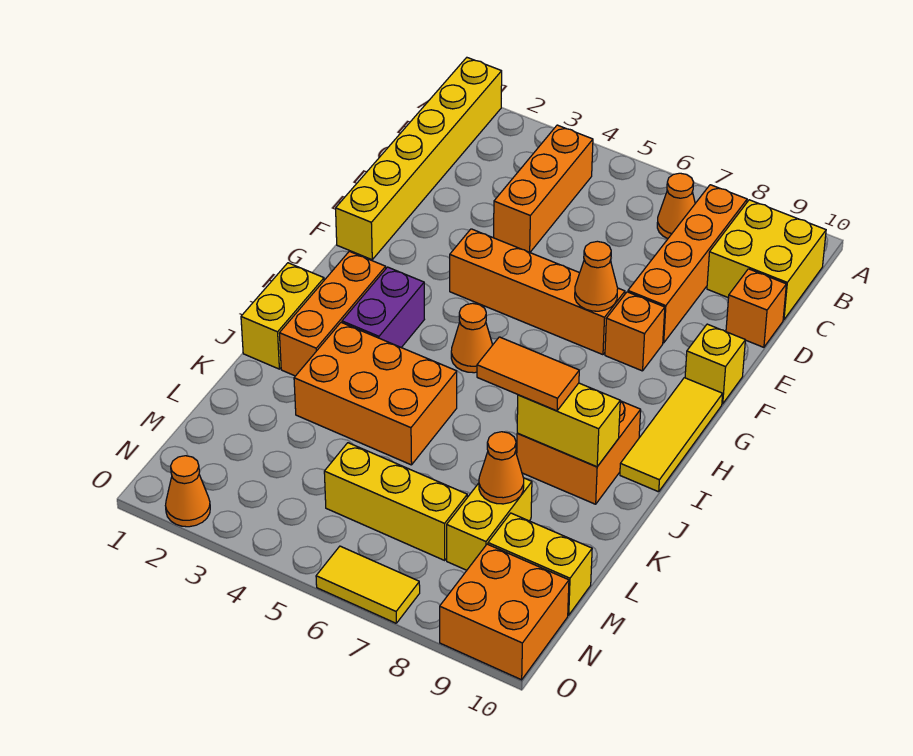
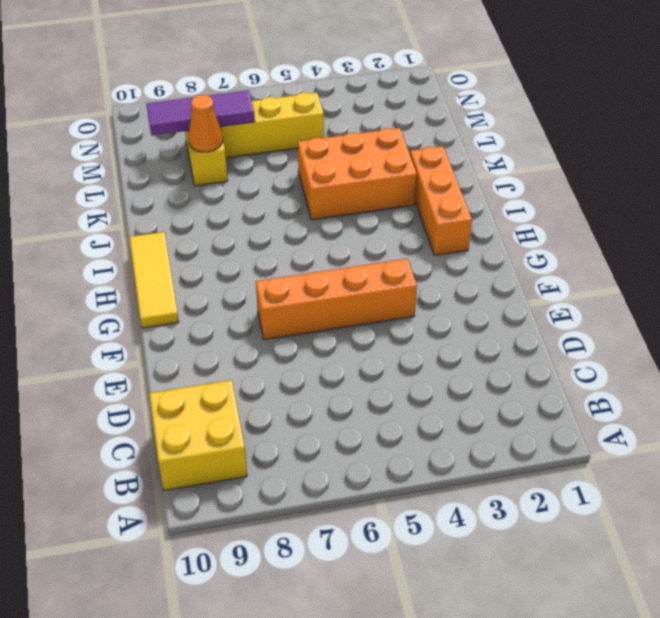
purple tile M7:M9 level 2 -> none
none -> yellow brick A1:F1 level 1
none -> orange brick B4:D4 level 1
none -> orange cone B7 level 1

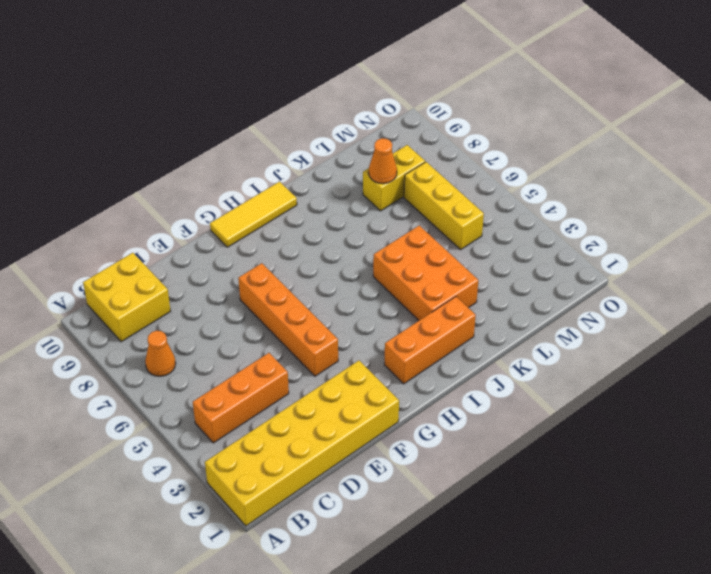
yellow brick A1:F2 level 1 -> yellow brick A1:F1 level 1
none -> orange brick B8:E8 level 1
none -> orange brick D10 level 1
none -> orange brick F8 level 1

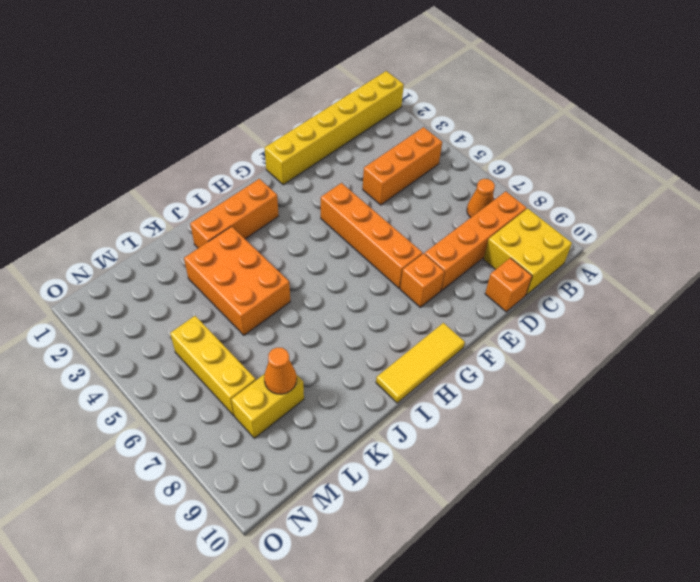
none -> yellow brick F10 level 1
none -> purple brick H3:I3 level 1
none -> orange cone H5 level 1

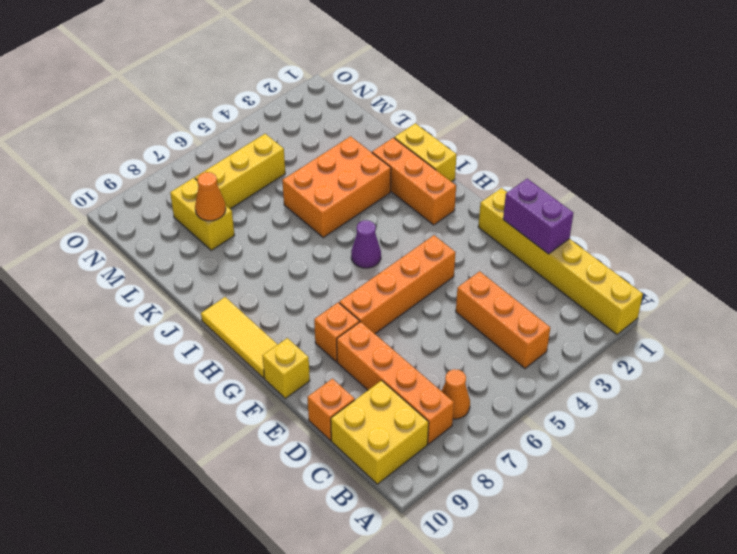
purple brick D1:E1 level 2 -> purple brick H3:I3 level 1
purple cone H5 level 1 -> orange cone H5 level 1
none -> orange brick I8:J9 level 1
none -> yellow brick M9:M10 level 1
none -> orange brick N9:O10 level 1

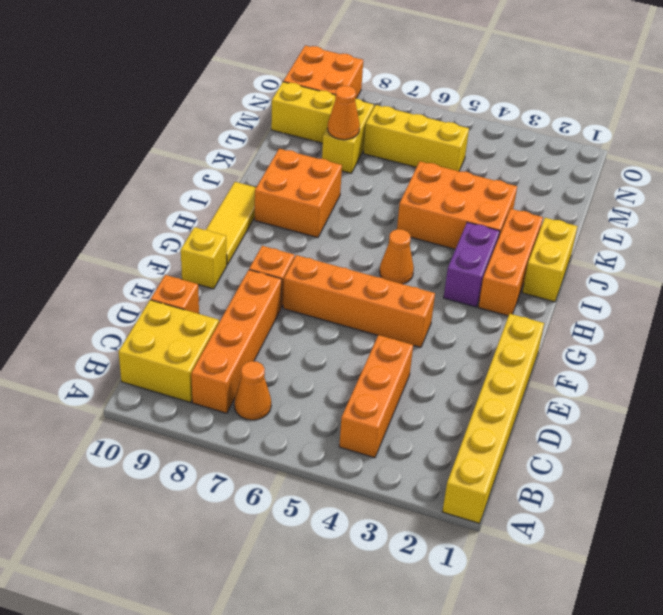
none -> orange cone O2 level 1
none -> yellow tile O6:O7 level 1
none -> orange cone F7 level 2

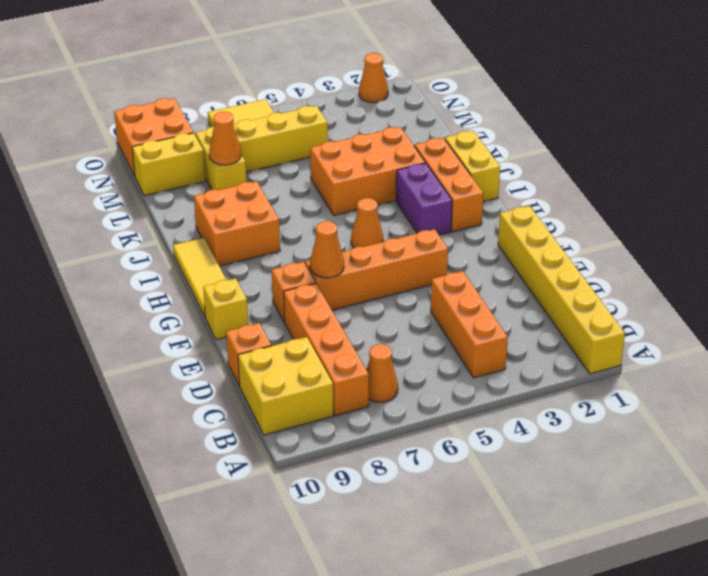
none -> yellow brick J8:J9 level 2
none -> orange tile J7:J8 level 3

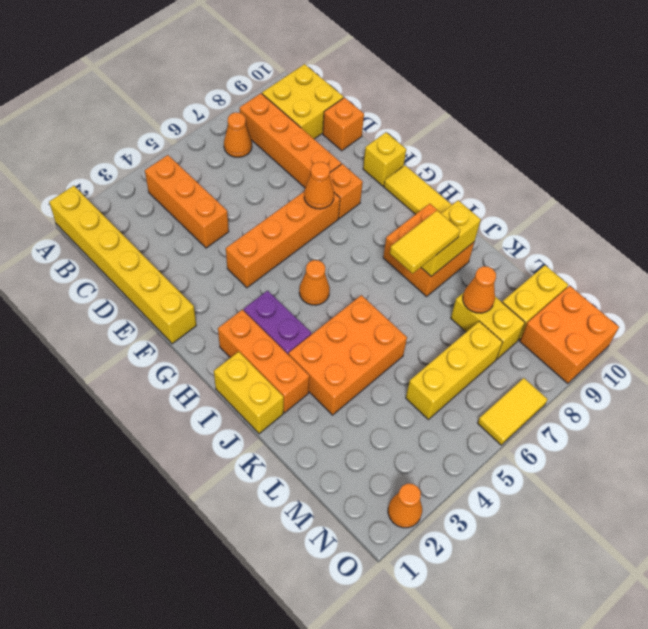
yellow tile J7:J8 level 3 -> orange tile J7:J8 level 3

